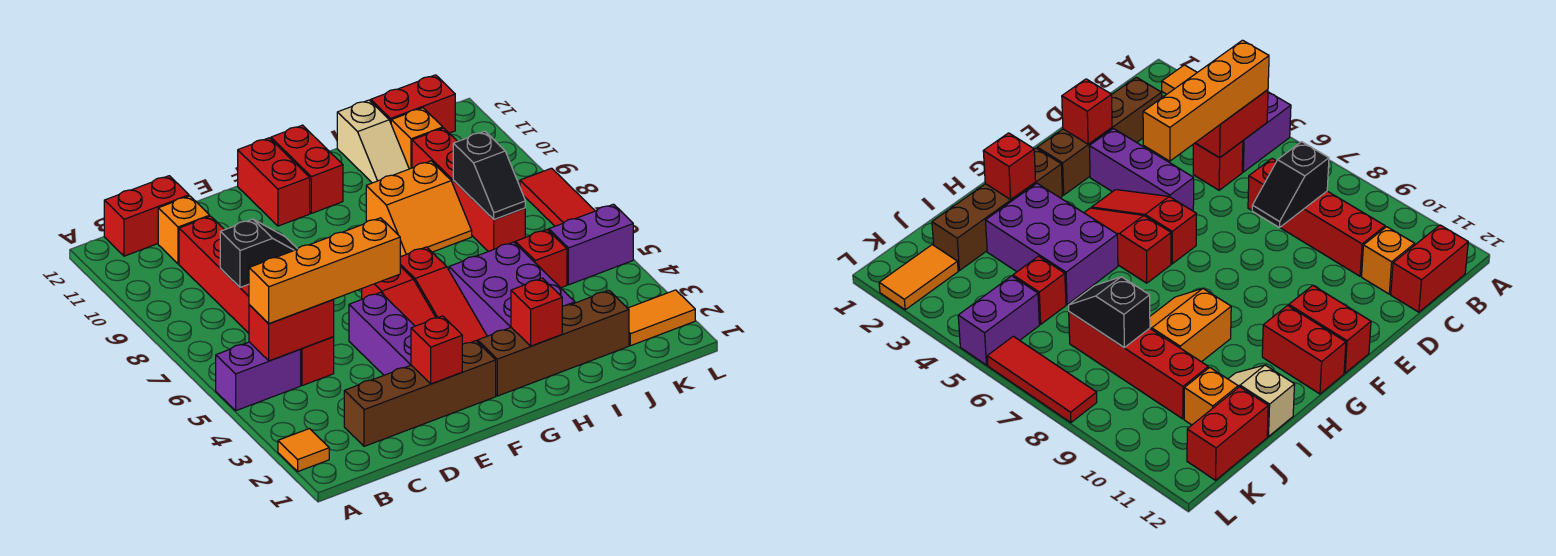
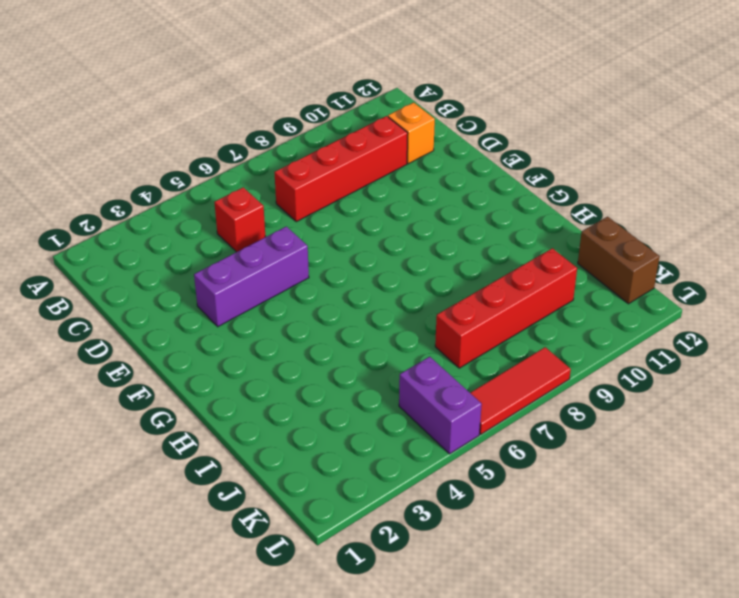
brown brick J12:K12 level 1 -> red brick J12:K12 level 1
none -> orange tile A2 level 1
none -> purple brick A5:B5 level 1
none -> red brick B12:C12 level 1

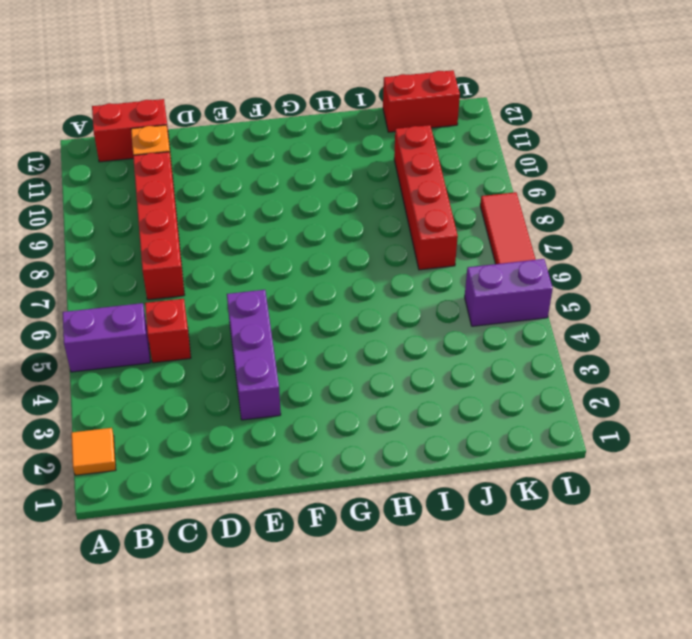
none -> brown brick C2:F2 level 1
none -> red slope F4:F6 level 1 top 6
none -> red brick F11:F12 level 1

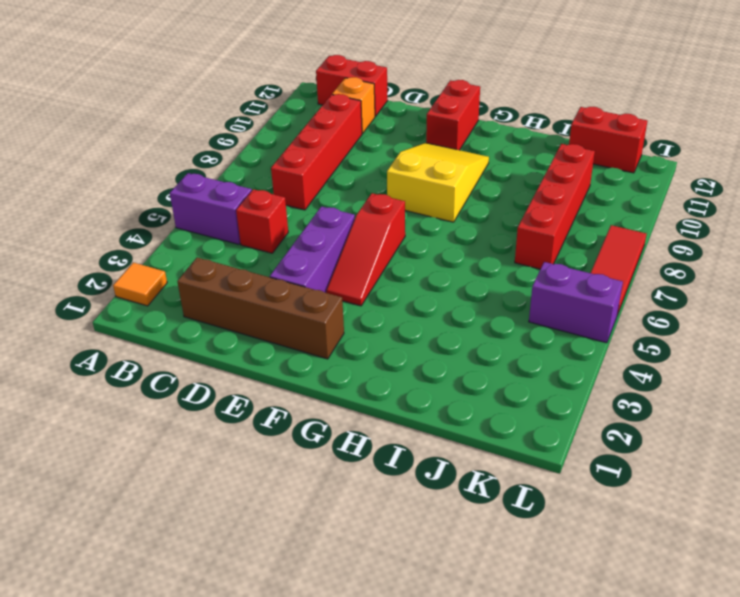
yellow slope F8:G10 level 1 top 8 -> none
none -> brown brick G2:J2 level 1
none -> red slope G4:G6 level 1 top 6
none -> red brick G11:G12 level 1

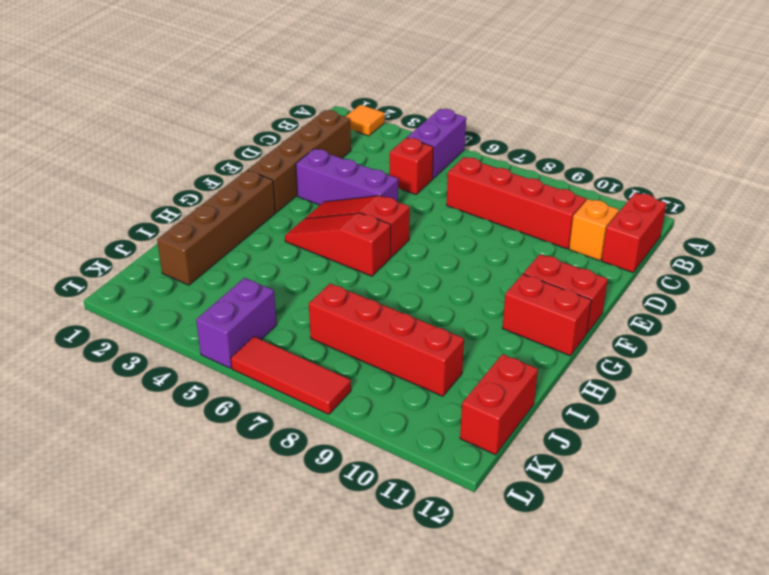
none -> purple brick H3:I5 level 1
none -> orange slope H8:I9 level 1 top 9
none -> tan slope I11:I12 level 1 top 12

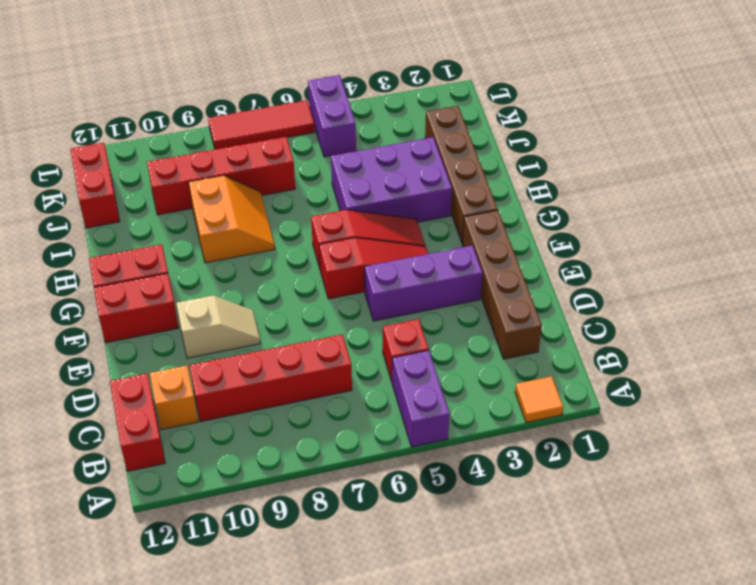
tan slope E9:E10 level 1 top 10 -> tan slope I11:I12 level 1 top 12
none -> red brick J5 level 1
none -> orange brick J11 level 1
none -> orange tile K2:L2 level 1

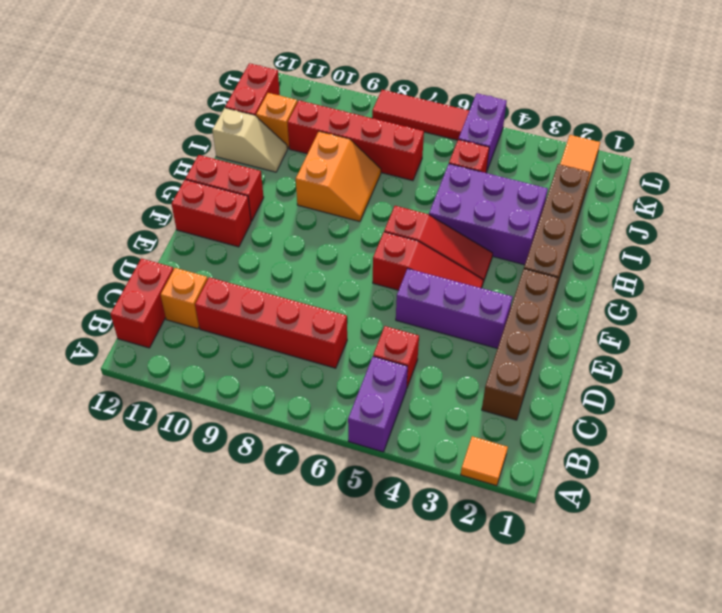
none -> red brick B5:C5 level 2
none -> black slope C8:D8 level 2 top C
none -> red brick E2 level 2

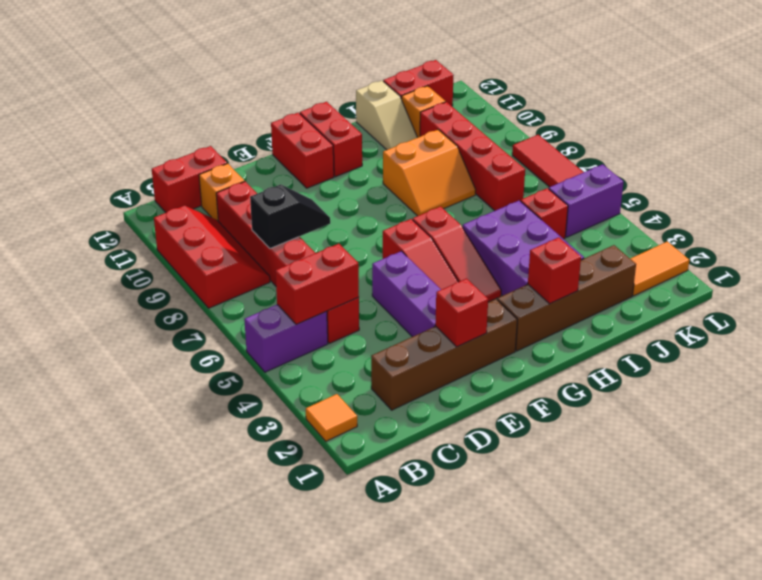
red slope A8:B10 level 1 top A -> none
none -> black slope J7:J8 level 2 top 8
none -> orange brick B5:E5 level 3

